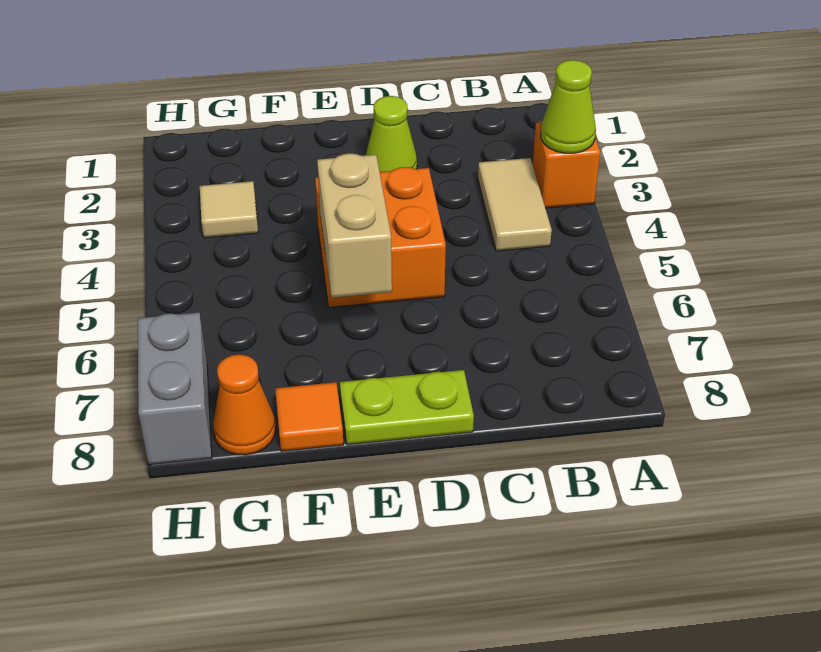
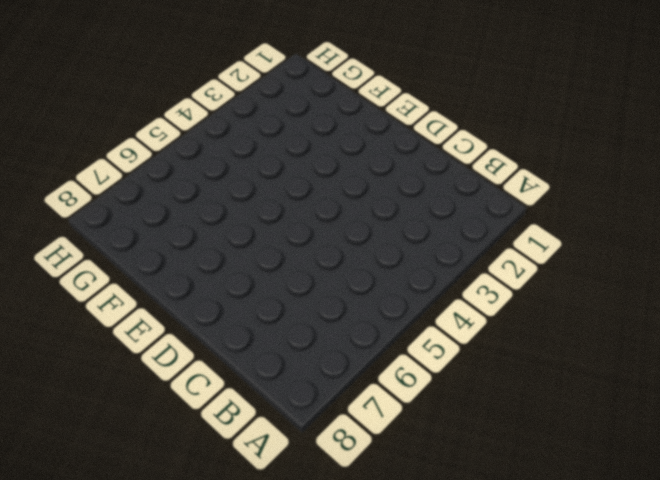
none -> orange brick A3 level 1
none -> tan tile B3:B4 level 1

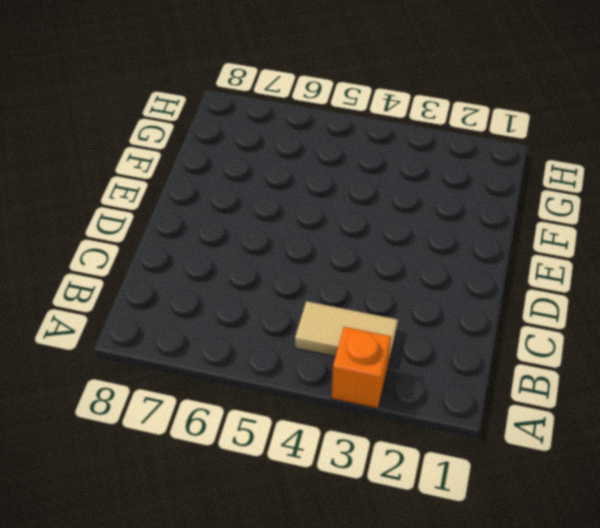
none -> lime cone D2 level 1
none -> orange brick D4:E5 level 1

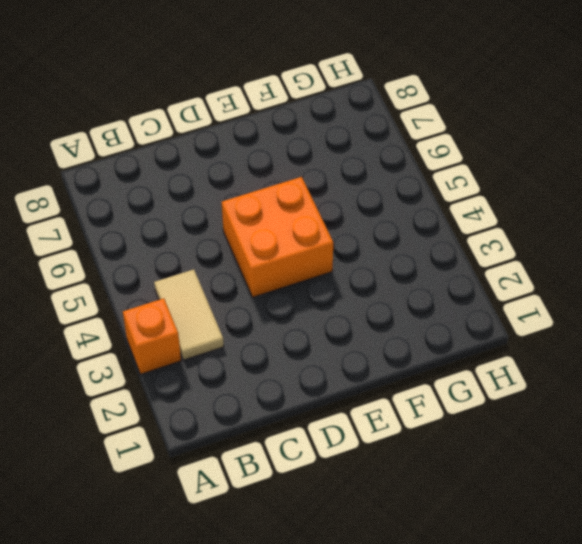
none -> lime cone D2 level 1
none -> lime plate D8:E8 level 1

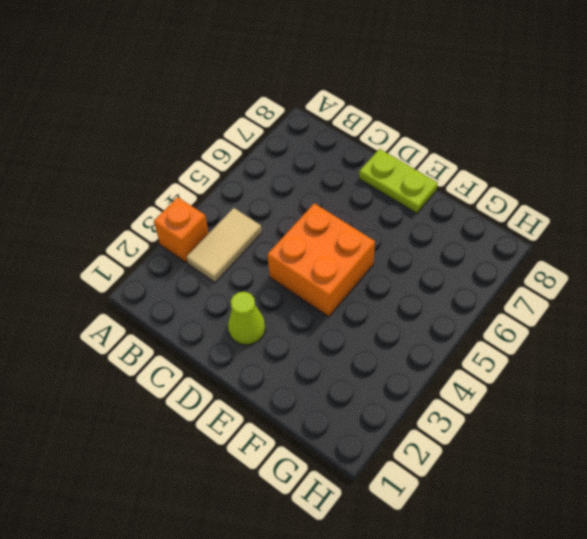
none -> orange tile F8 level 1
none -> tan tile G3 level 1

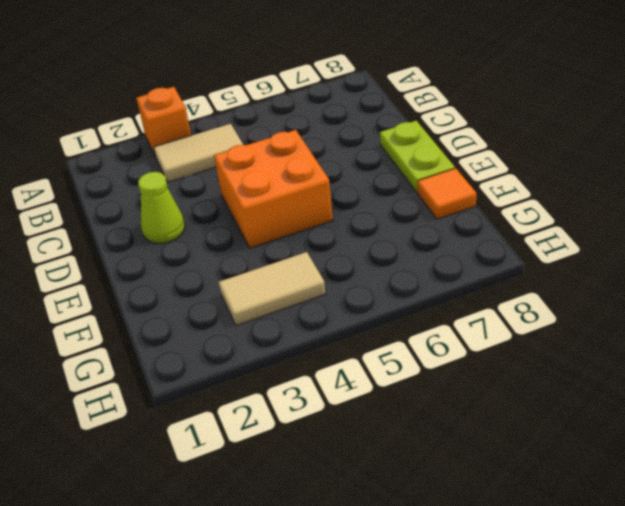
tan tile G3:G4 level 1 -> tan tile G3 level 1
none -> orange cone G8 level 1
none -> grey brick H7:H8 level 1

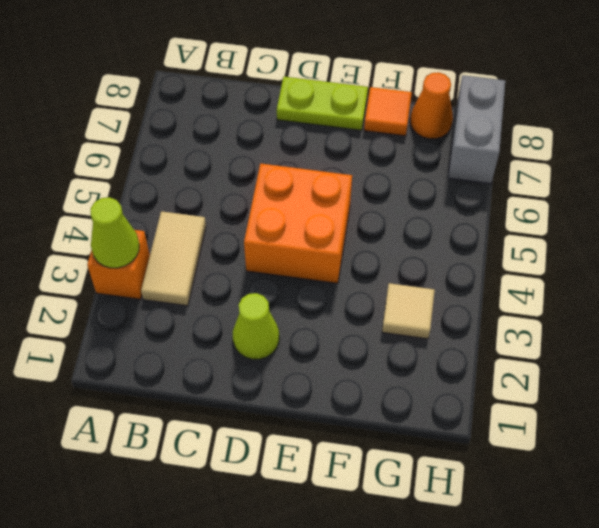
none -> tan brick E5:E6 level 2

